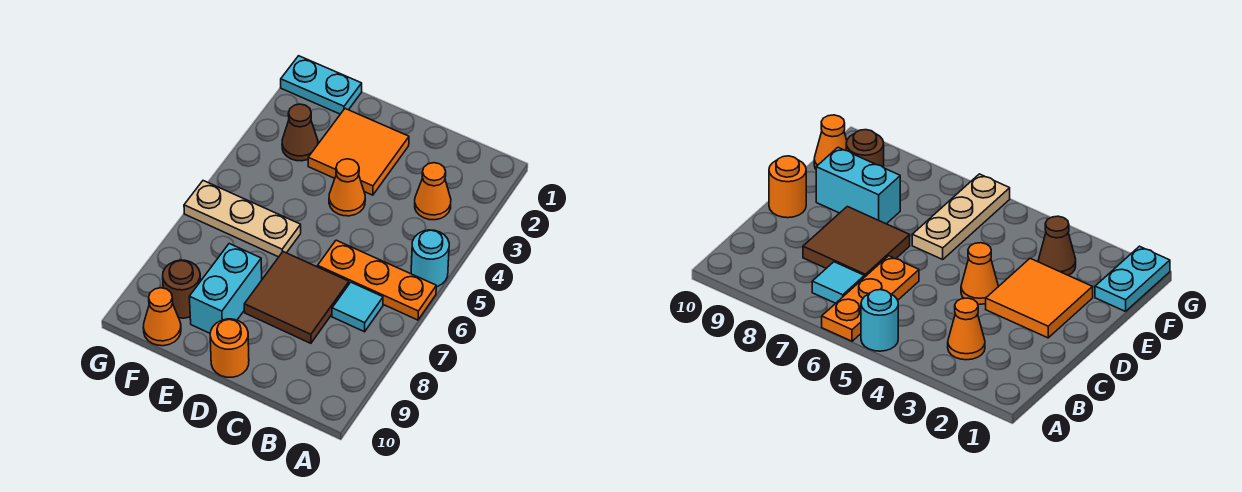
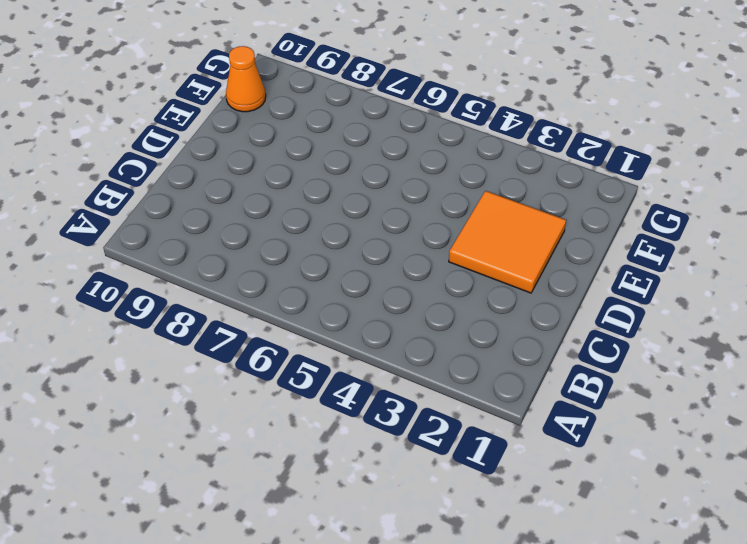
none -> cyan round brick A5 level 1
none -> orange plate A6:C6 level 1
none -> orange cone B3 level 1

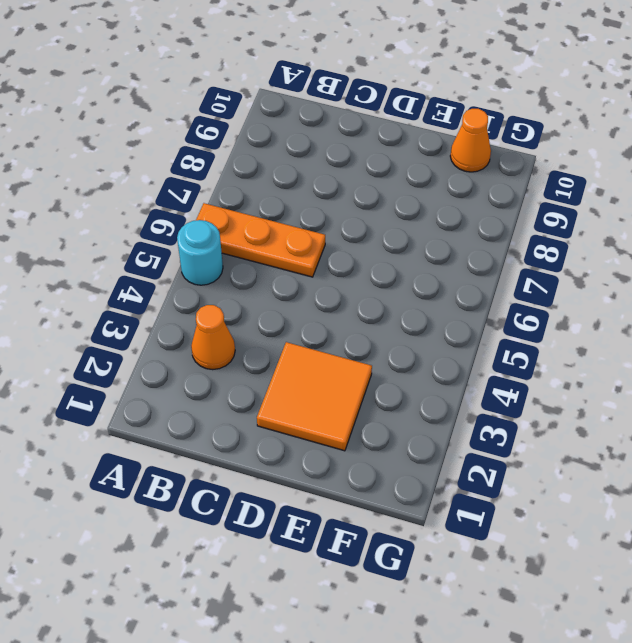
none -> cyan tile B7 level 1
none -> brown tile C7:D8 level 1
none -> orange cone D4 level 1

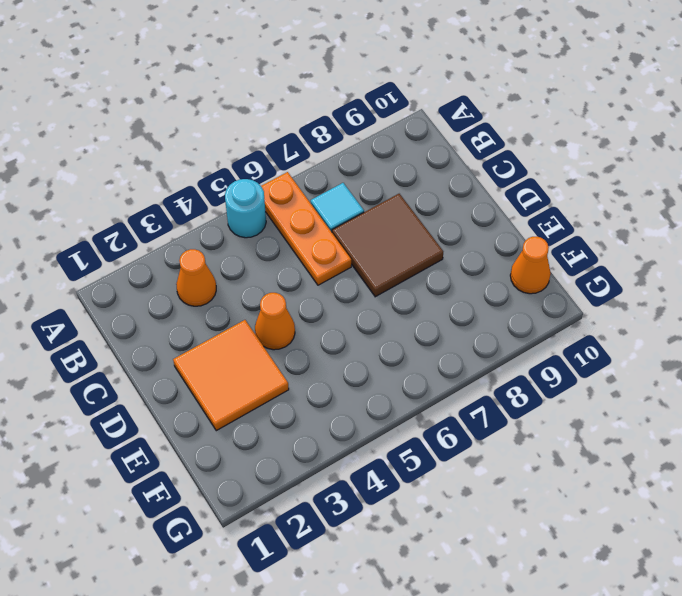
none -> orange round brick D10 level 1
none -> tan plate E6:G6 level 1
none -> cyan brick E8:E9 level 1

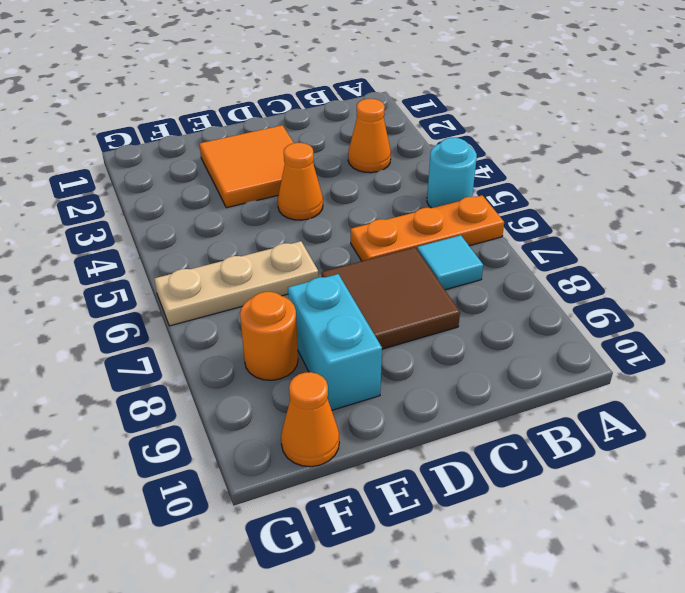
orange round brick F8 level 1 -> orange round brick D10 level 1
none -> cyan plate F1:G1 level 1
none -> brown cone F3 level 1
none -> brown round brick F9 level 1

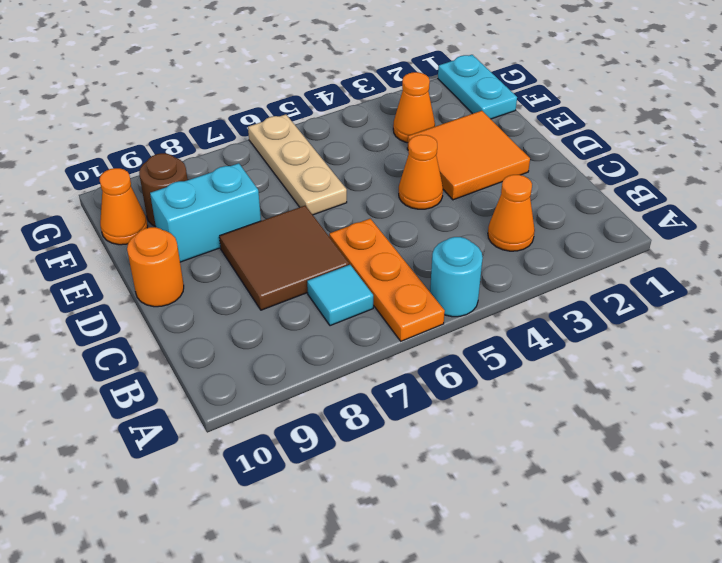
orange cone F3 level 1 -> brown cone F3 level 1

